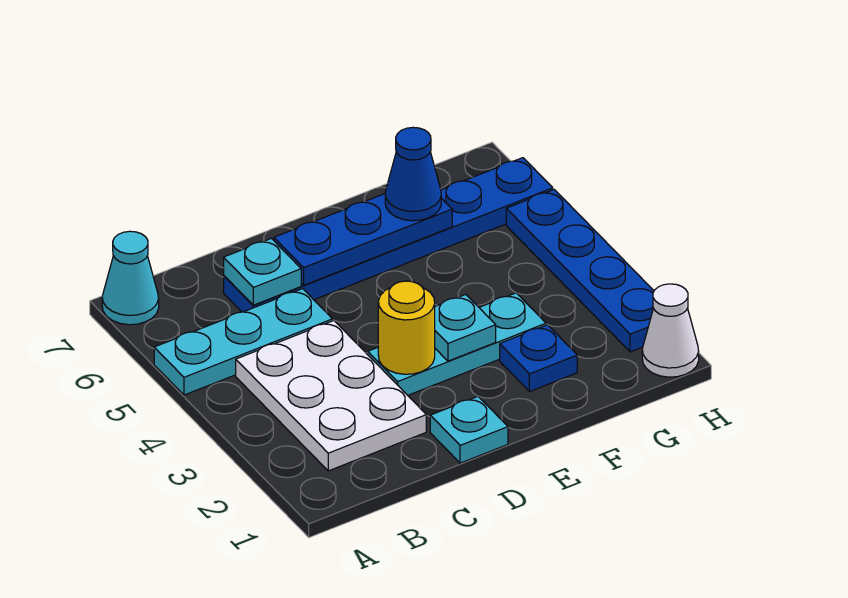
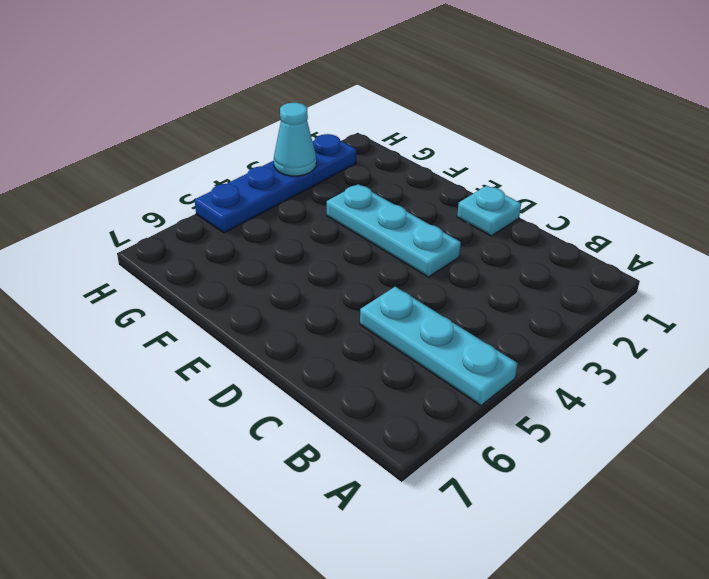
cyan cone H3 level 2 -> cyan cone A7 level 1
none -> white plate B2:C4 level 1
none -> blue plate C6:H6 level 1
none -> blue plate F2 level 1

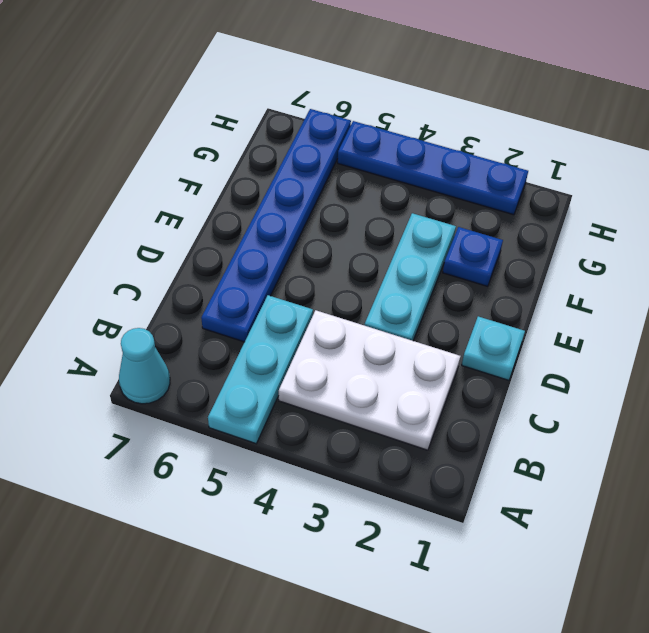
none -> white cone H1 level 1
none -> cyan plate C6 level 2
none -> yellow round brick D3 level 2

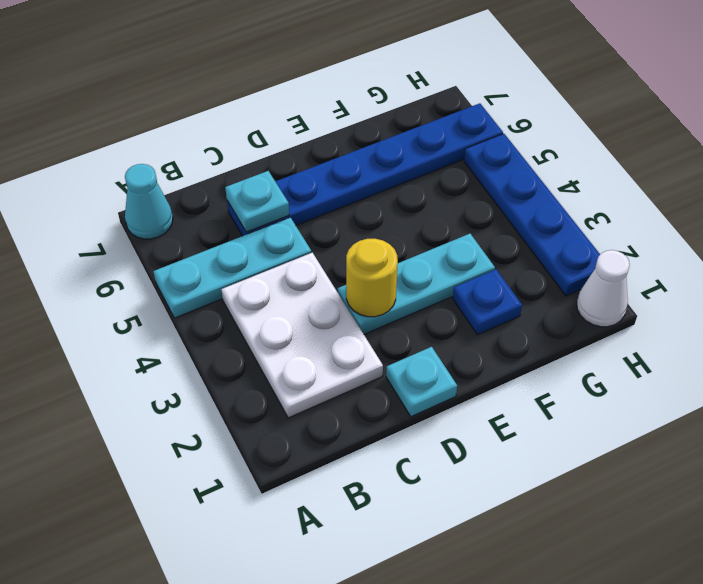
none -> blue plate D6:F6 level 2
none -> cyan plate E3 level 2
none -> blue cone F6 level 3

